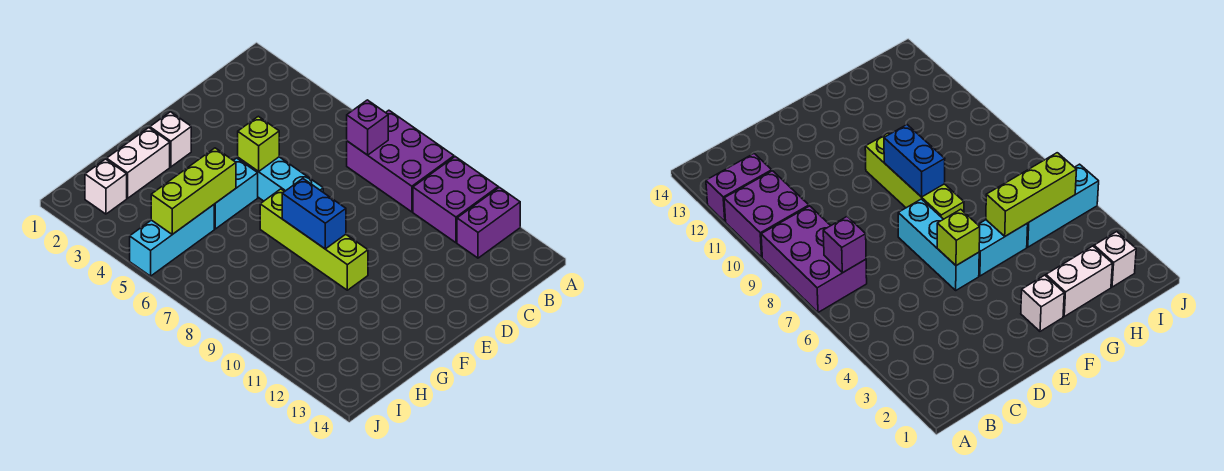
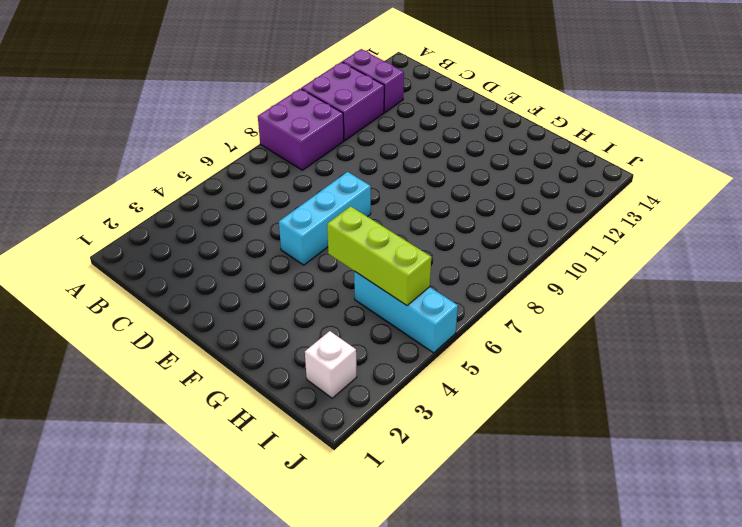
purple brick A8:B9 level 1 -> purple brick A7:B9 level 1
none -> white brick F2 level 1
none -> cyan brick F5:G5 level 1
none -> lime brick F7:F10 level 1

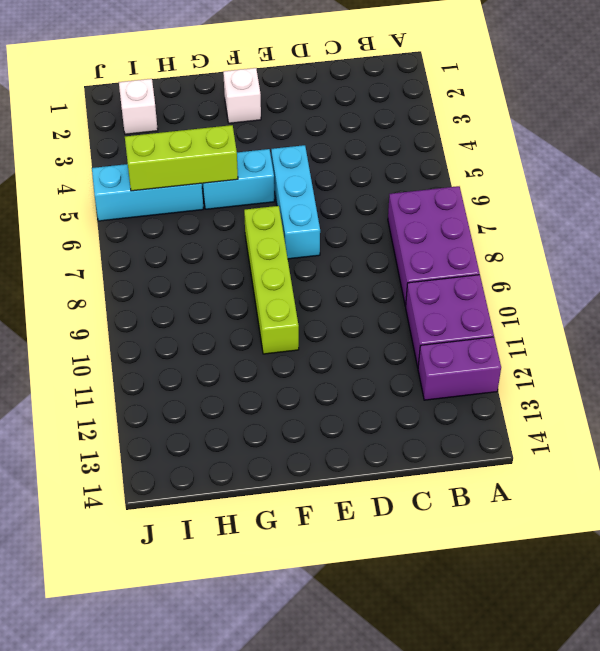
none -> white brick G2:H2 level 1
none -> purple brick B7 level 2
none -> lime brick E5 level 2

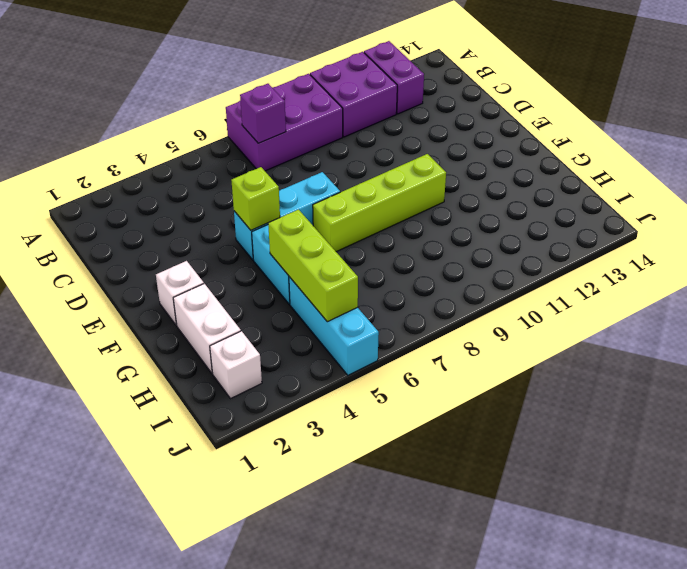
none -> blue brick F8:F9 level 2

